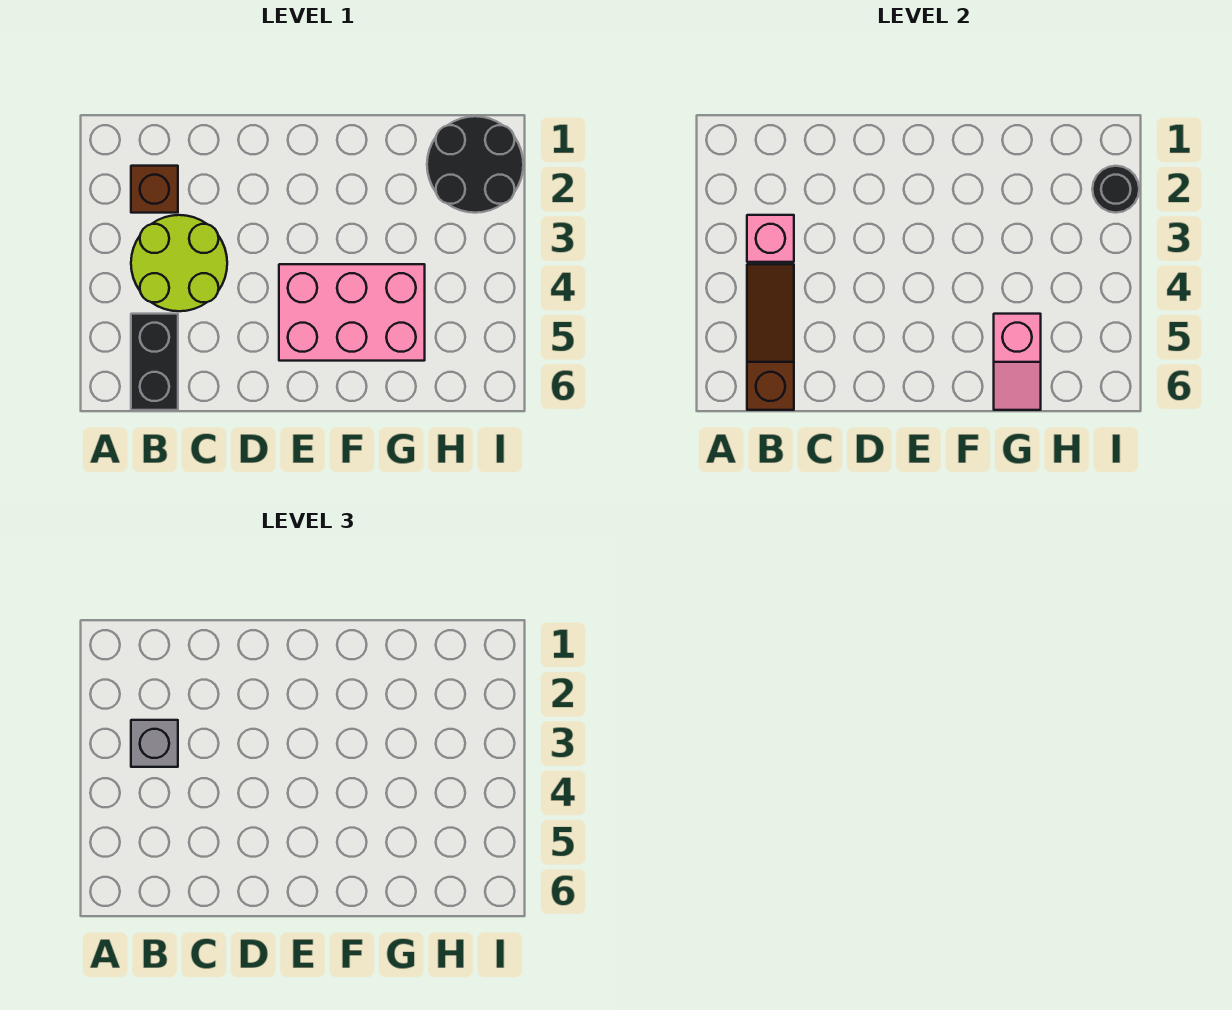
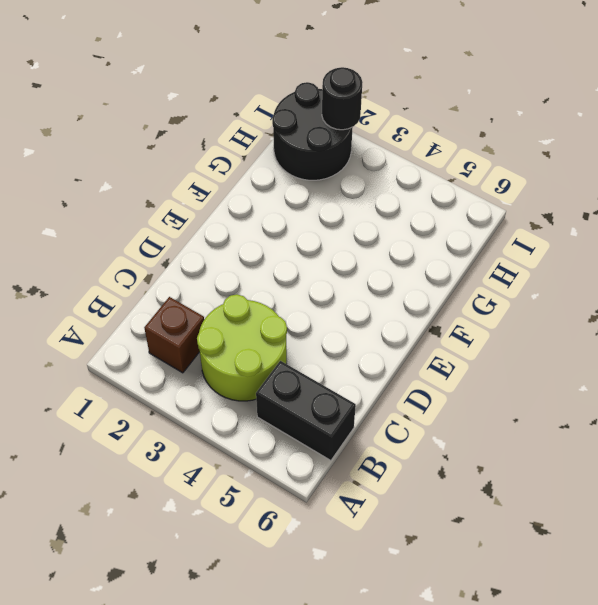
none -> pink brick E4:G5 level 1
none -> pink brick B3 level 2

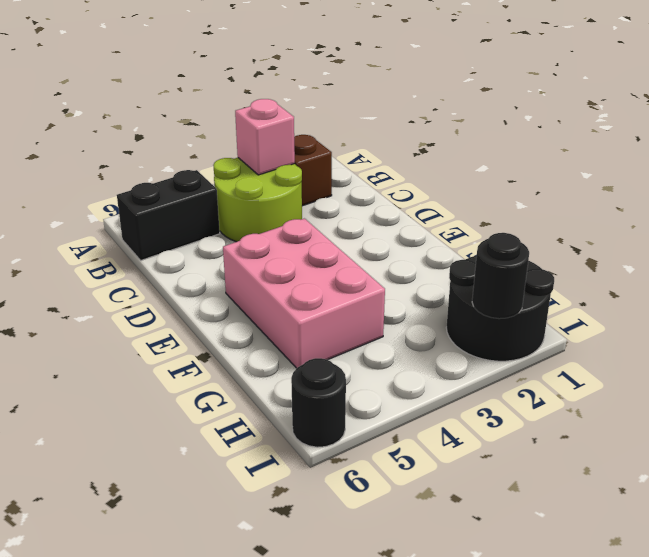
black round brick I6 level 1 -> none
none -> brown slope B4:B6 level 2 top 6
none -> pink slope G5:G6 level 2 top 5

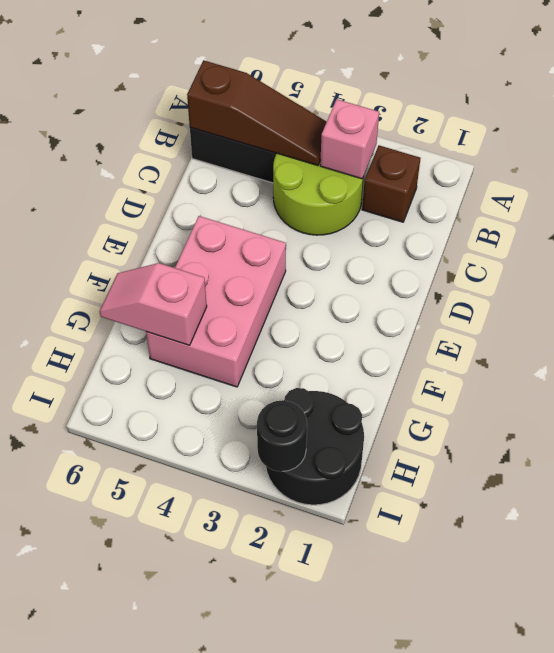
none -> grey brick B3 level 3

